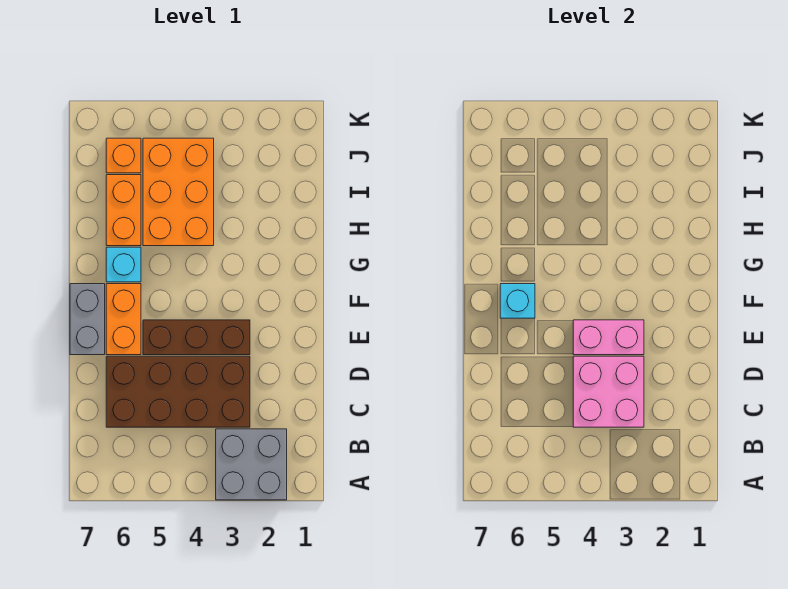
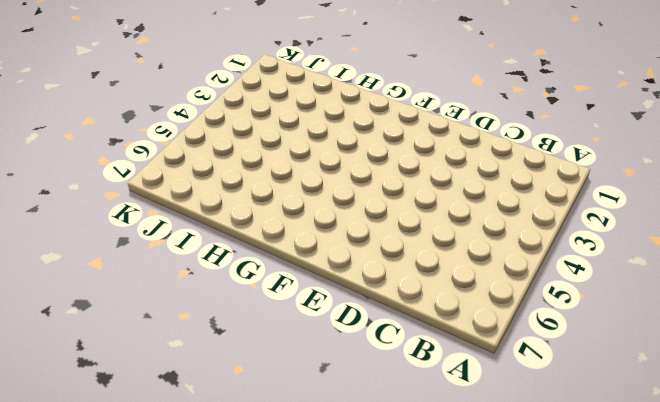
none -> grey brick A2:B3 level 1
none -> brown brick C3:D6 level 1
none -> brown brick E3:E5 level 1

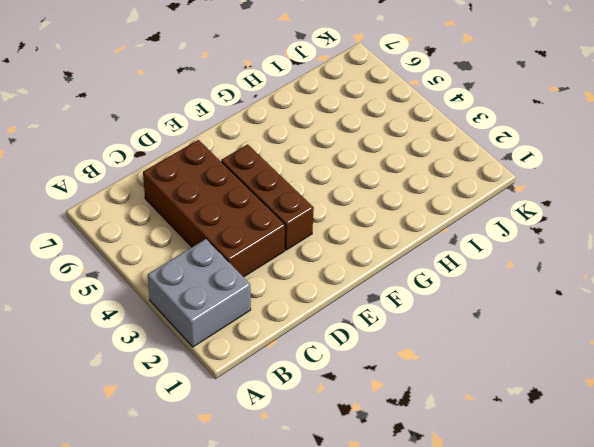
none -> orange brick E6:F6 level 1
none -> grey brick E7:F7 level 1
none -> cyan brick G6 level 1

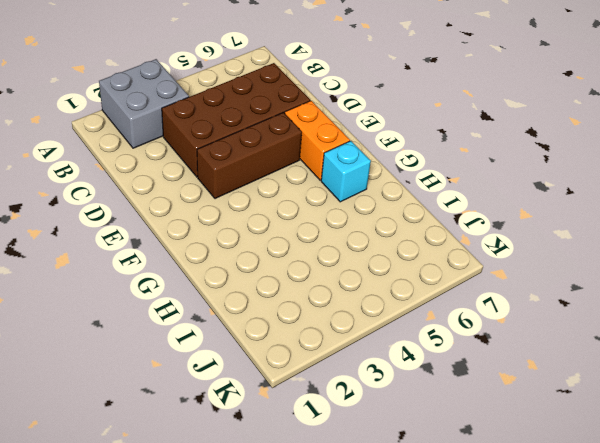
none -> grey brick E7:F7 level 1
none -> orange brick H4:J5 level 1
none -> orange brick H6:I6 level 1

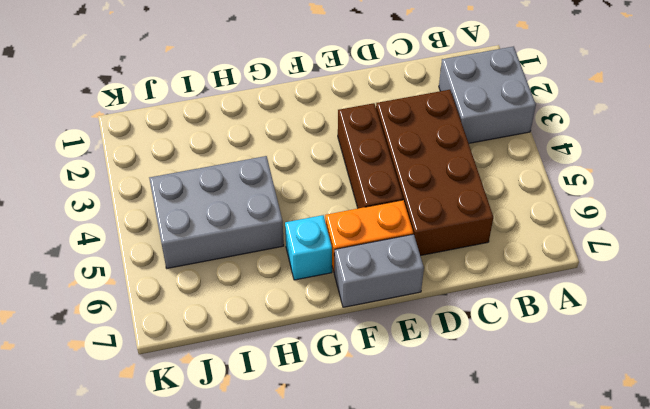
grey brick H4:J5 level 1 -> orange brick H4:J5 level 1
none -> orange brick H6:I6 level 1
none -> orange brick J6 level 1
none -> pink brick C3:D4 level 2

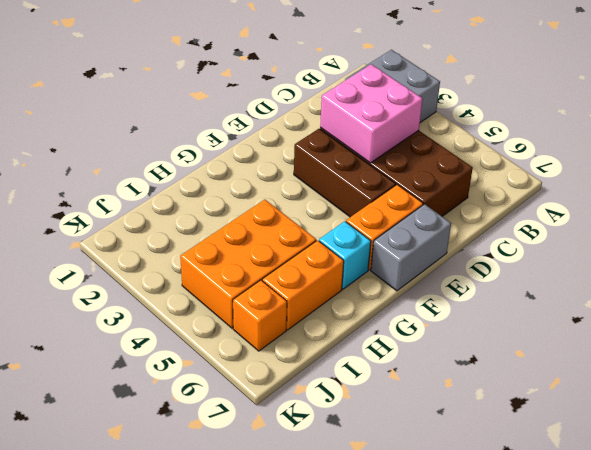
none -> pink brick E3:E4 level 2
none -> cyan brick F6 level 2

